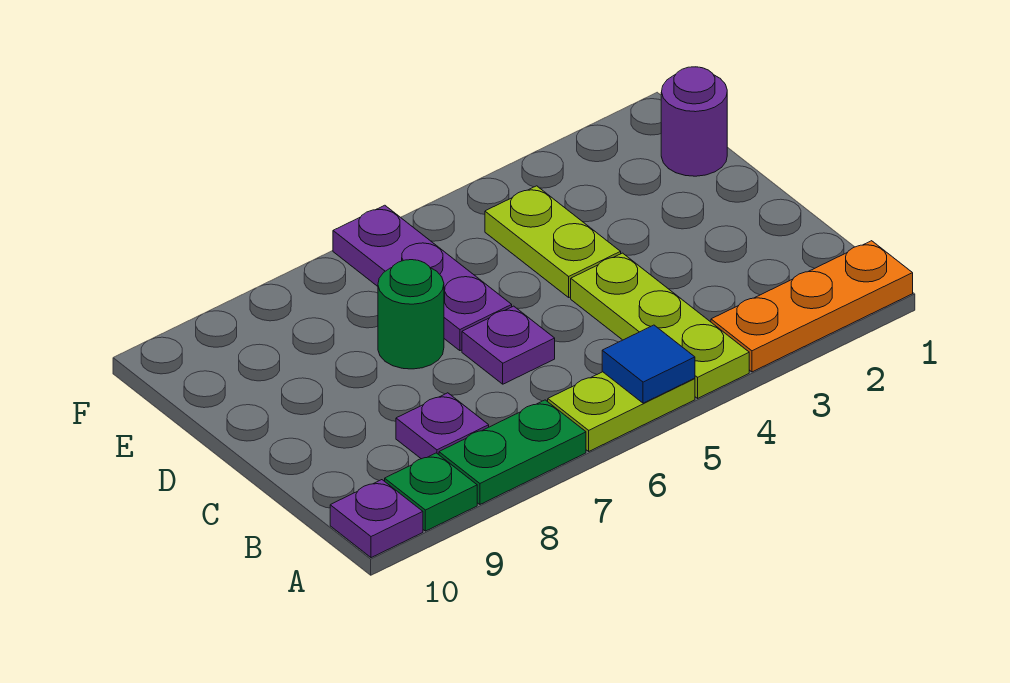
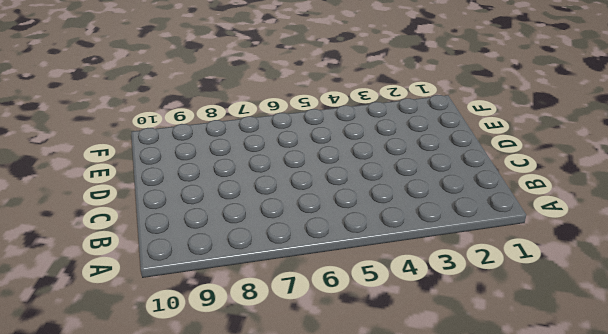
none -> orange plate A1:A3 level 1
none -> lime plate A4:C4 level 1
none -> lime plate A5:A6 level 1

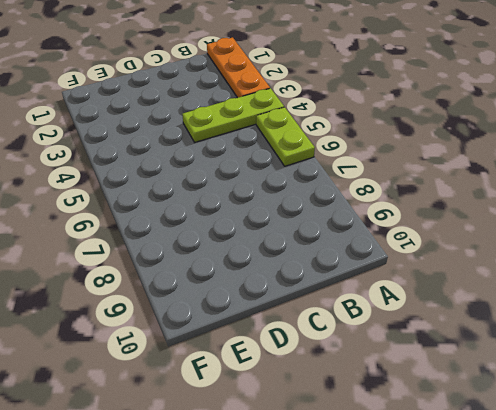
none -> green plate A7:A8 level 1
none -> green plate A9 level 1
none -> purple plate A10 level 1

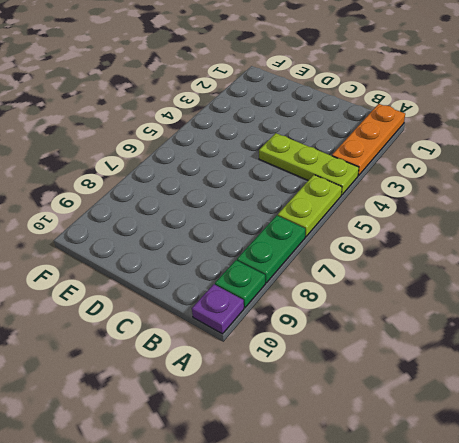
none -> purple plate B8 level 1
none -> purple plate C6 level 1
none -> lime plate D4:E4 level 1

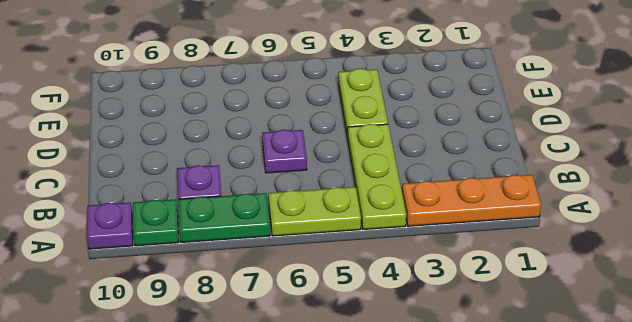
none -> purple plate D6:F6 level 1
none -> green round brick D7 level 1
none -> purple round brick E1 level 1

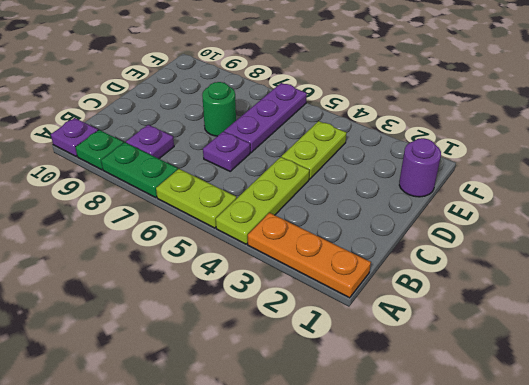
none -> blue tile A5 level 2

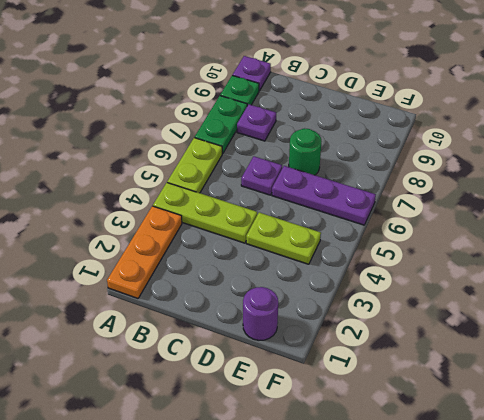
none -> blue tile A5 level 2

